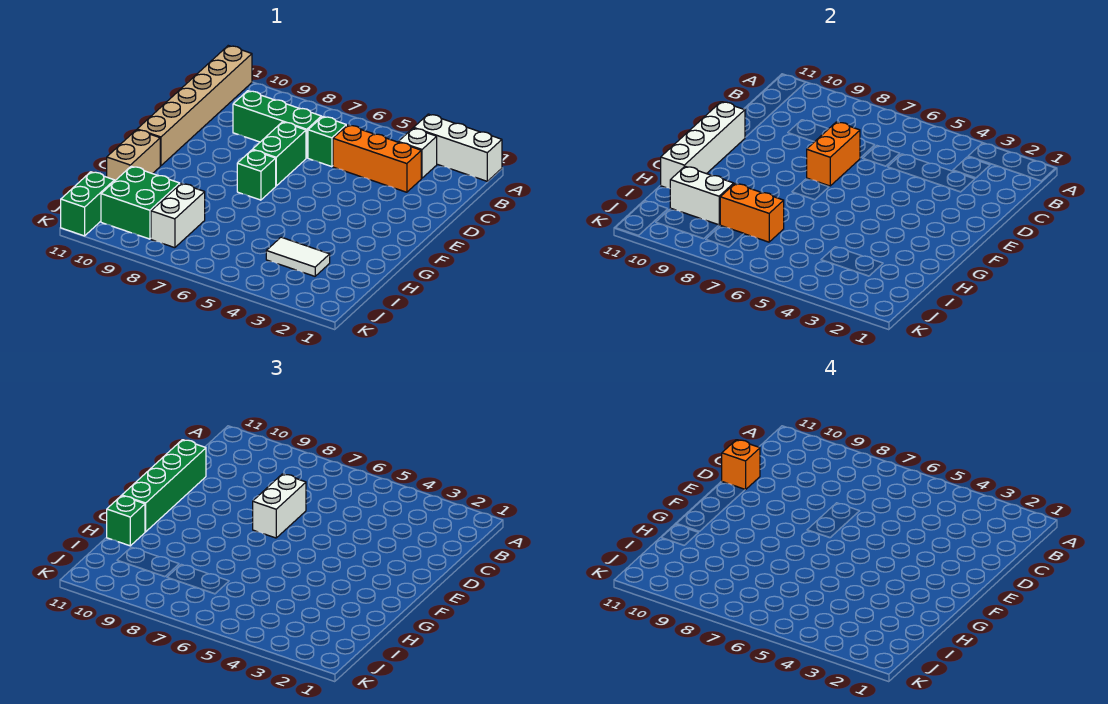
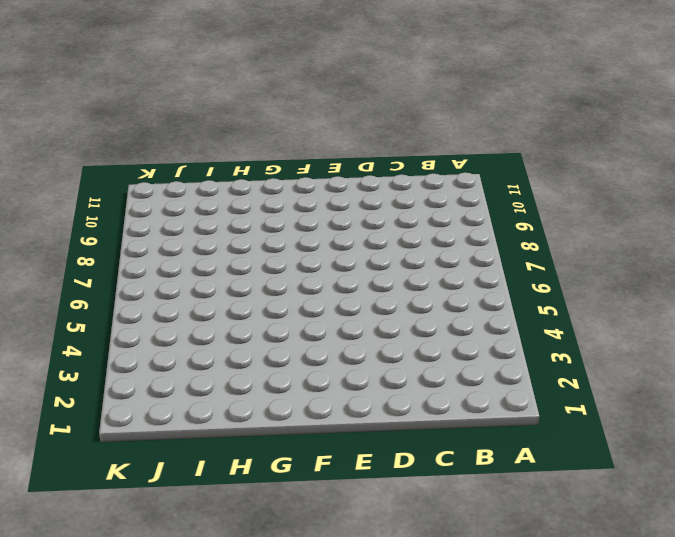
none -> white brick A1:A3 level 1
none -> tan brick A11:F11 level 1
none -> white brick B3 level 1

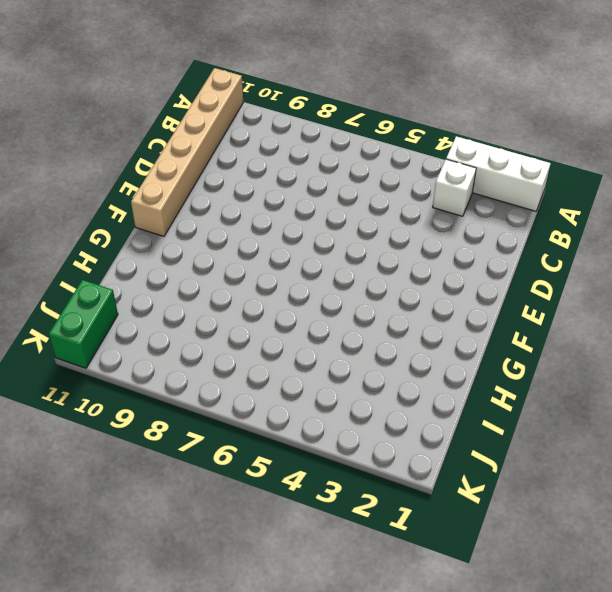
none -> orange brick C3:C5 level 1
none -> green brick C6 level 1
none -> green brick C7:C9 level 1

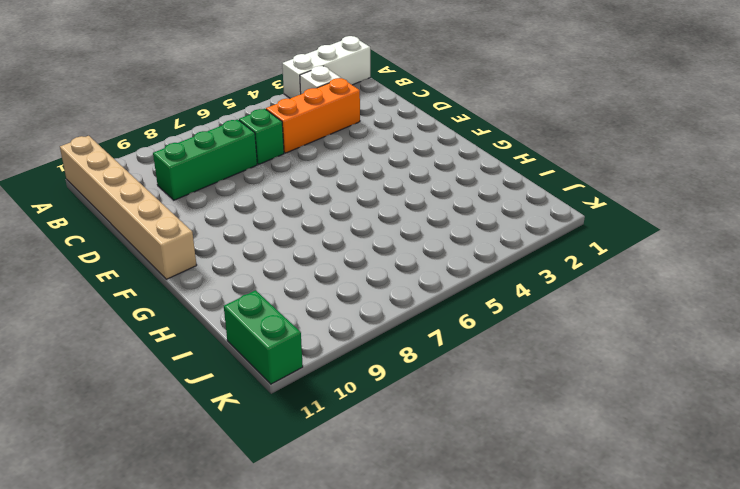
none -> green brick D7:E7 level 1
none -> green brick F7 level 1
none -> tan brick G11:H11 level 1

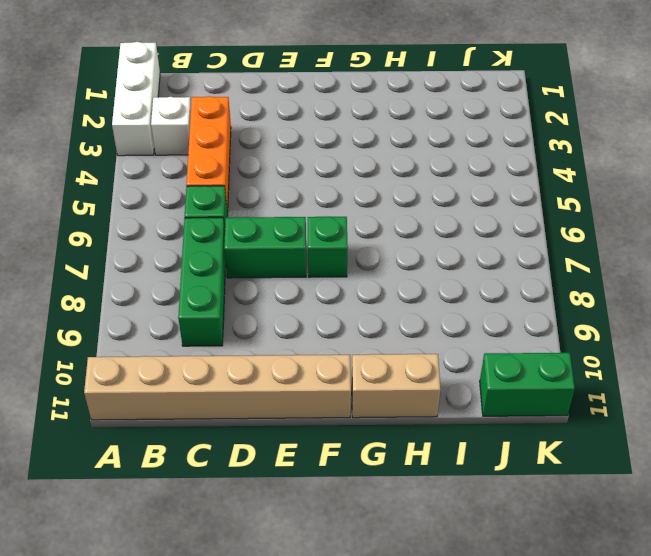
none -> white tile I3:I4 level 1
none -> white brick I8:J8 level 1
none -> green brick I9:J10 level 1

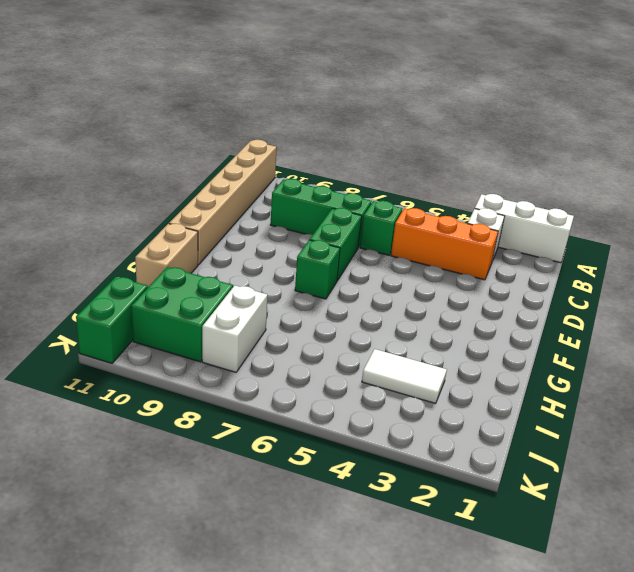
none -> orange brick D7:E7 level 2
none -> white brick E11:H11 level 2
none -> orange brick I7:I8 level 2

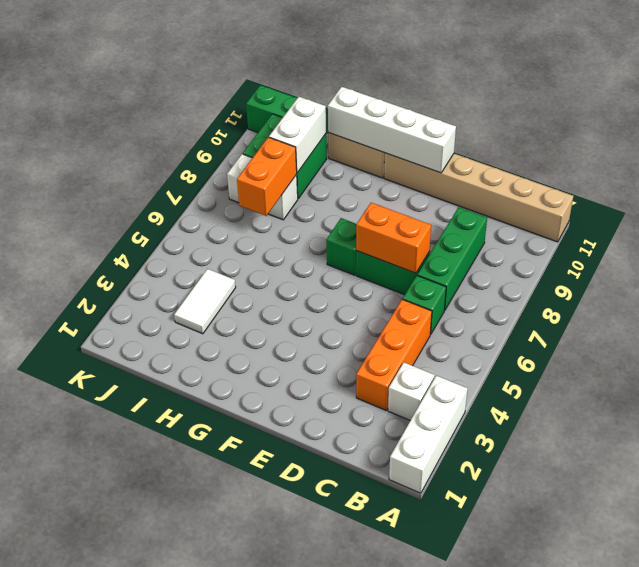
none -> white brick D7:E7 level 3
none -> green brick D11:G11 level 3
none -> green brick H11 level 3

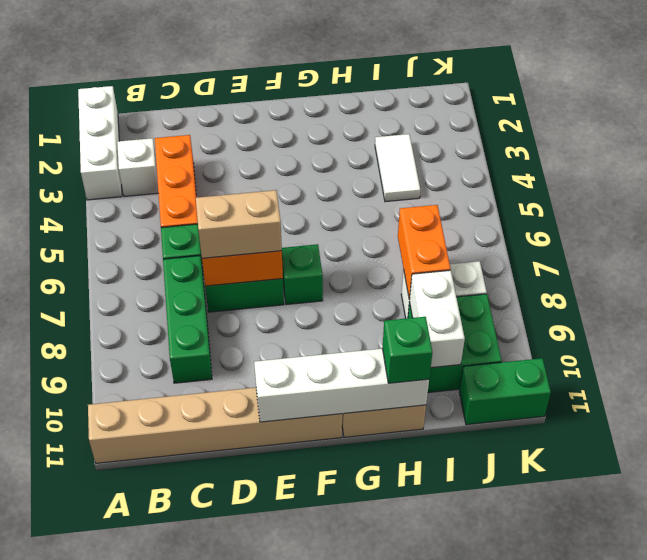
tan brick D7:E7 level 3 -> white brick D7:E7 level 3
none -> green brick D11:G11 level 3
none -> orange brick D11 level 4

